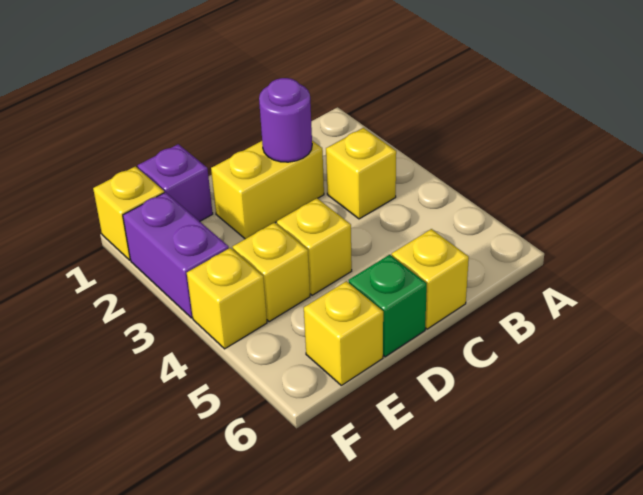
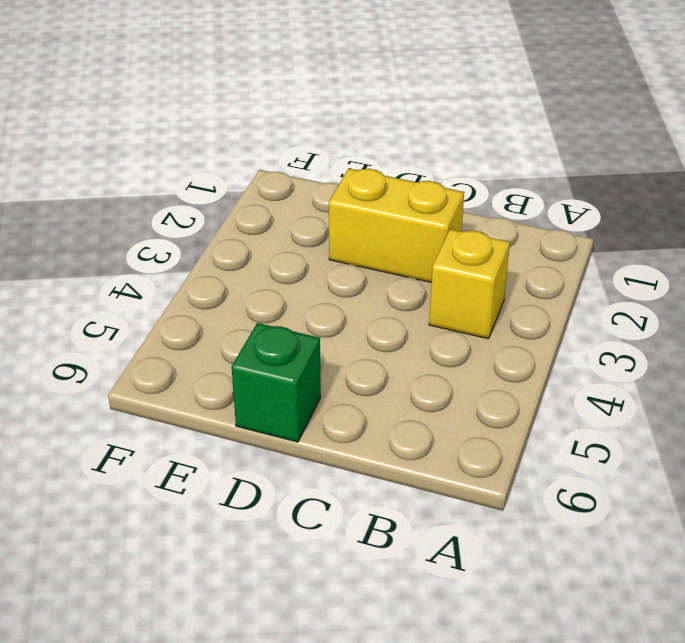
none -> yellow brick C6 level 1
none -> yellow brick D4 level 1
none -> purple brick E1 level 1

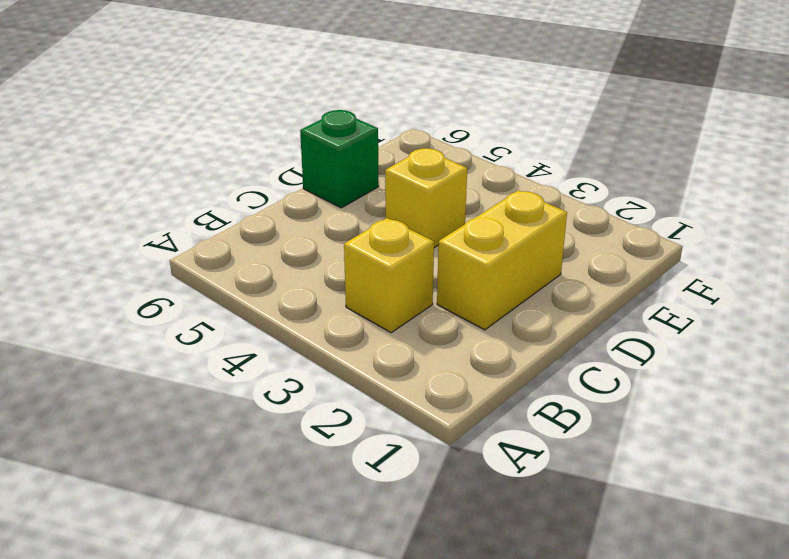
none -> yellow brick C6 level 1
none -> purple brick E1 level 1
none -> yellow brick E4 level 1

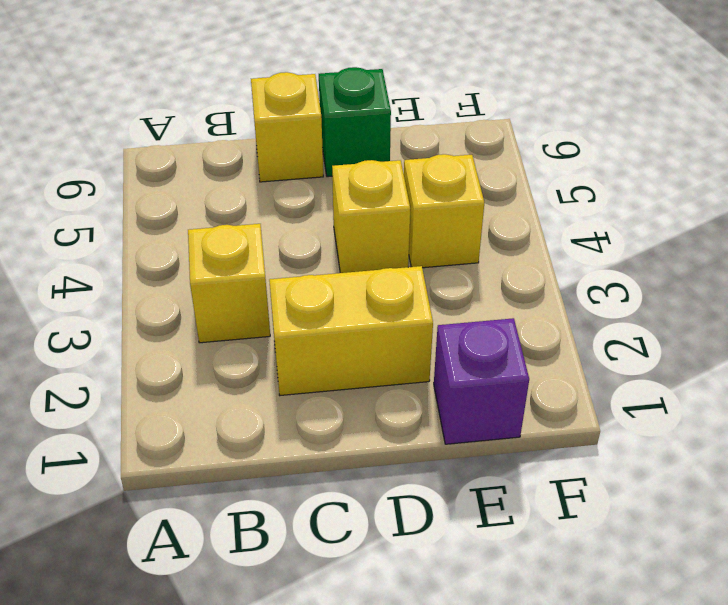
none -> yellow brick E6 level 1
none -> yellow brick F1 level 1
none -> purple brick F2:F3 level 1

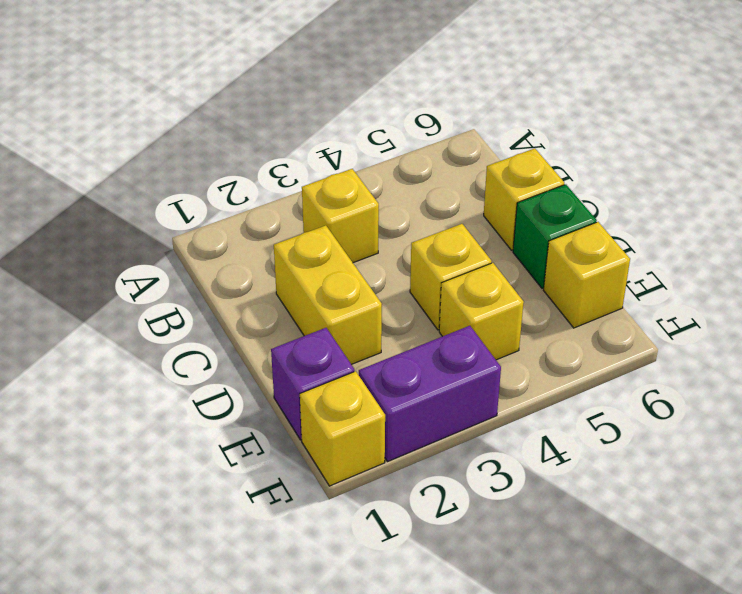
none -> yellow brick F4 level 1
none -> purple round brick C2 level 2

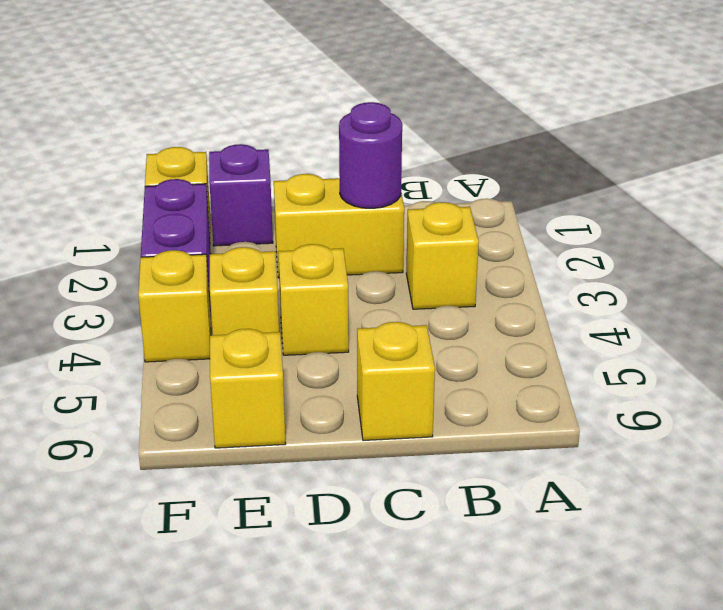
none -> green brick D6 level 1

